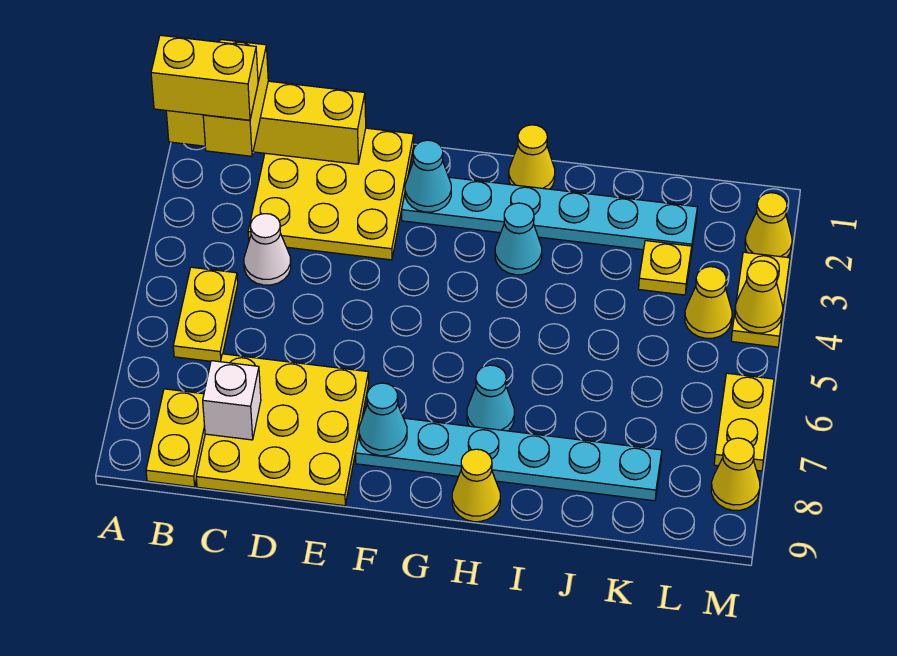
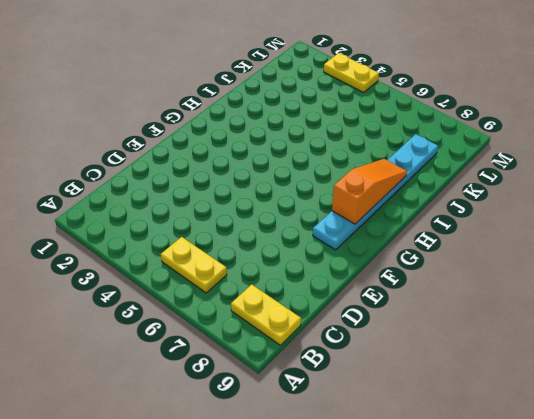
orange slope G8:I8 level 2 top G -> none
none -> yellow plate C1:E3 level 1
none -> white cone C4 level 1
none -> yellow plate C7:E9 level 1

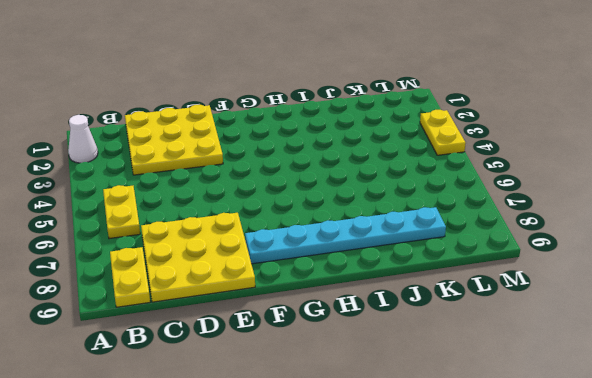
white cone A2 level 1 -> white cone C4 level 1
none -> cyan plate F2:K2 level 1
none -> yellow cone H1 level 1
none -> cyan cone H3 level 1

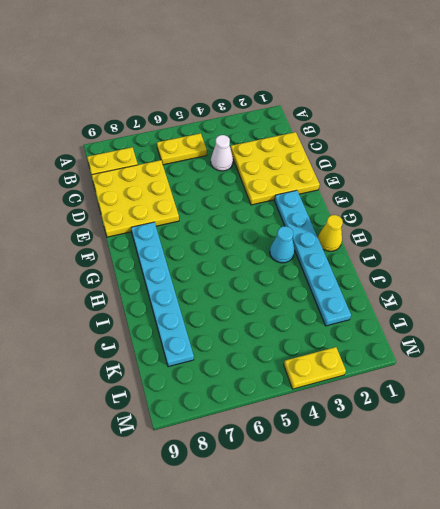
none -> cyan cone H7 level 1
none -> yellow cone H9 level 1
none -> yellow plate K3 level 1

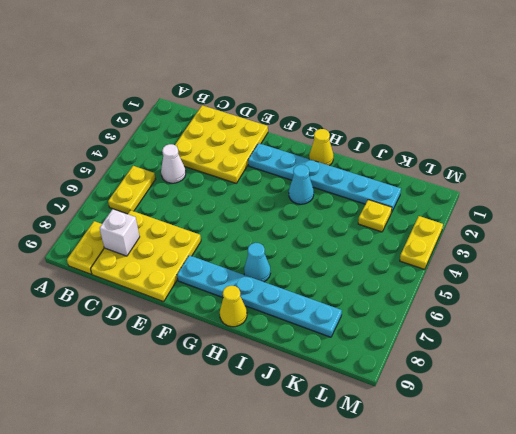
none -> yellow cone L4 level 1
none -> yellow cone M2 level 1
none -> yellow plate M6:M7 level 1

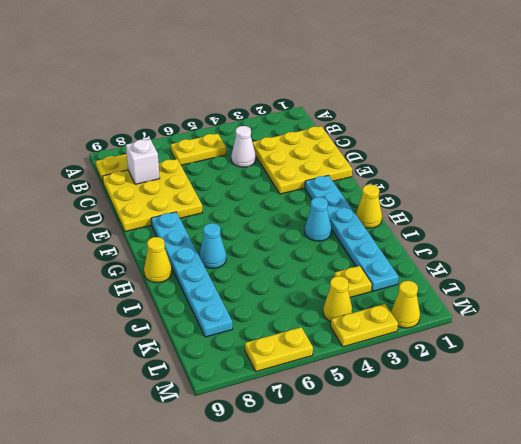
none -> yellow cone M8 level 1
none -> yellow brick A1:D1 level 2
none -> cyan cone F2 level 2

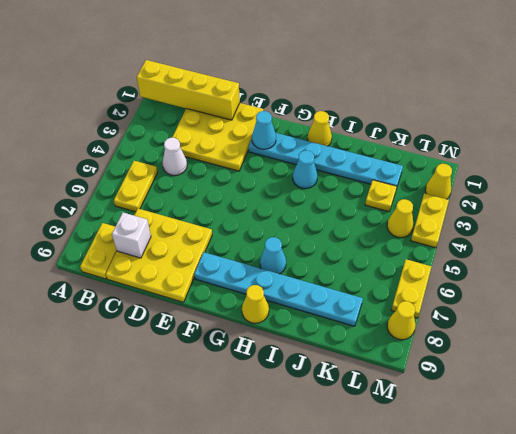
none -> cyan cone F8 level 2
none -> yellow cone M4 level 2
none -> yellow brick B1:B2 level 3

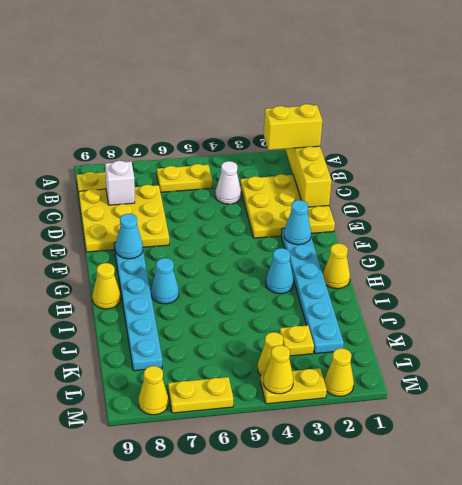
none -> yellow brick A2:B2 level 4

